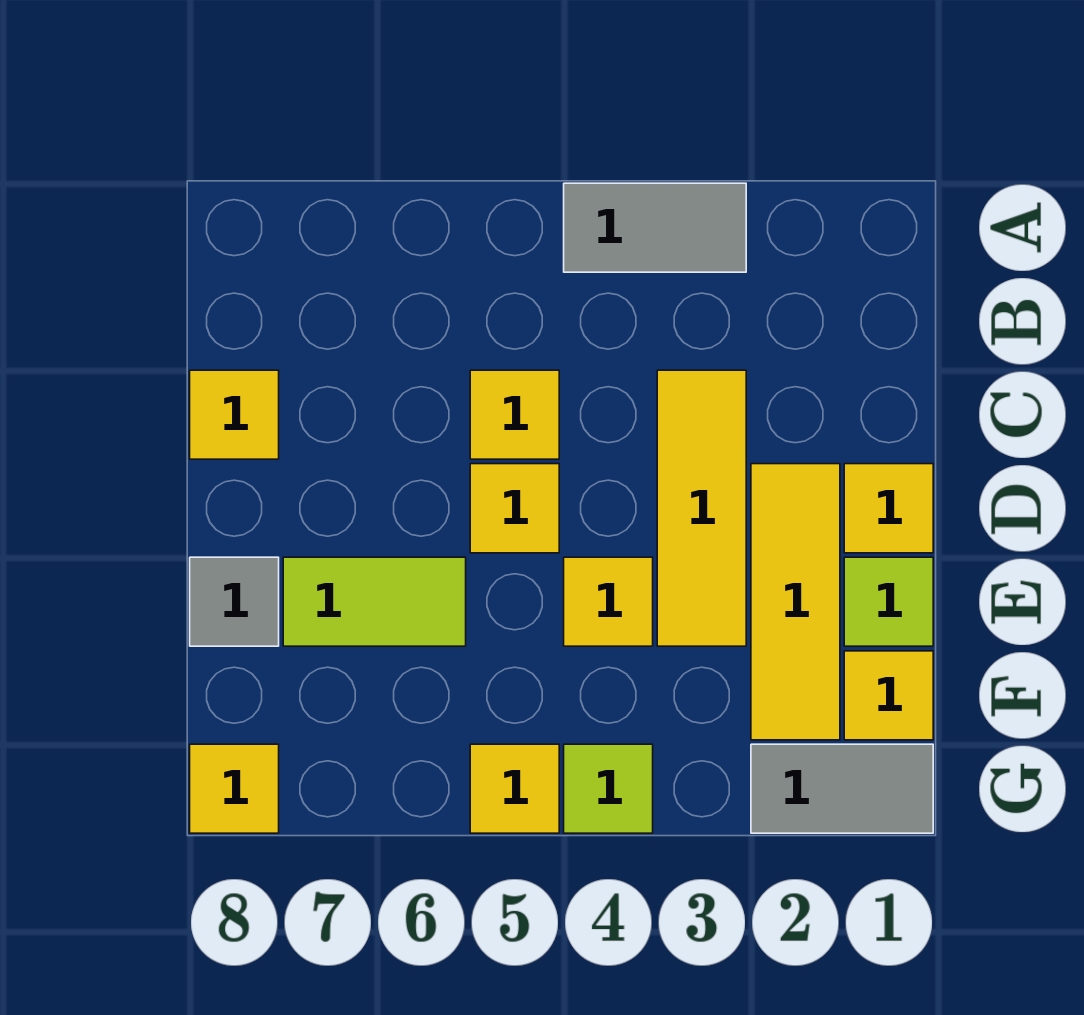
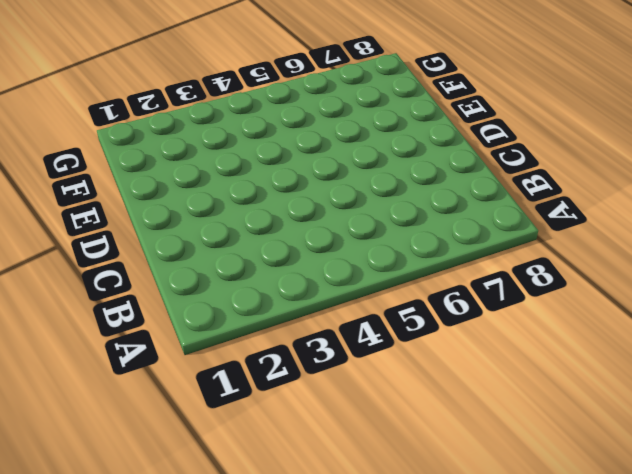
none -> grey tile A3:A4 level 1
none -> yellow tile C3:E3 level 1
none -> yellow tile C5 level 1

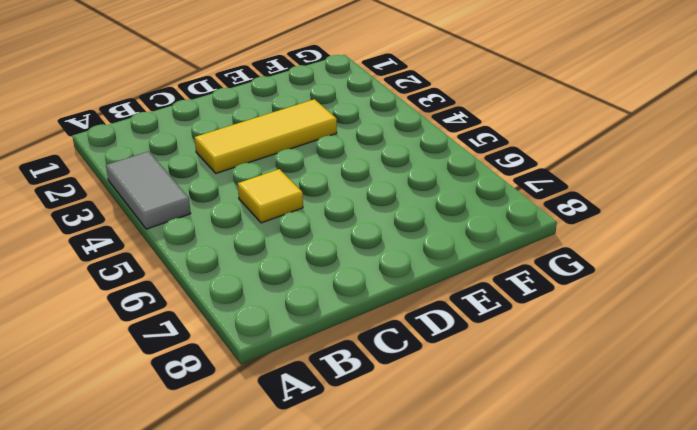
none -> yellow tile C8 level 1
none -> yellow tile D1 level 1
none -> yellow tile D2:F2 level 1

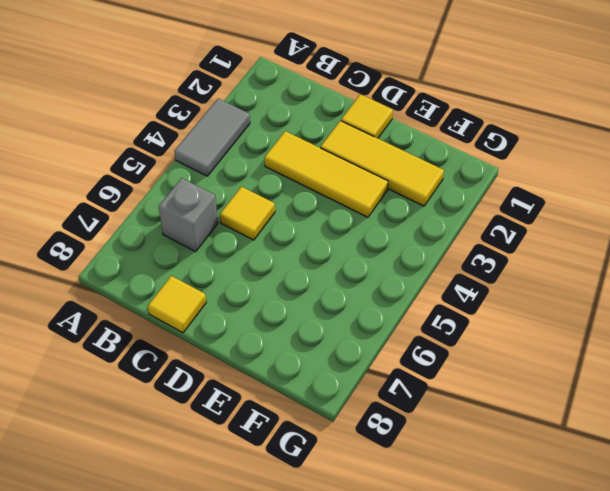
grey brick B6 level 1 -> none
none -> yellow tile D5 level 1
none -> lime tile E1 level 1
none -> yellow tile E4 level 1

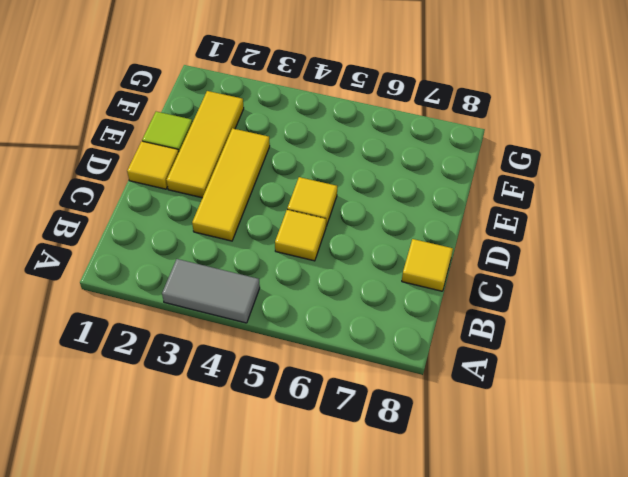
none -> yellow tile E4 level 1
none -> lime tile E6:E7 level 1
none -> grey tile E8 level 1

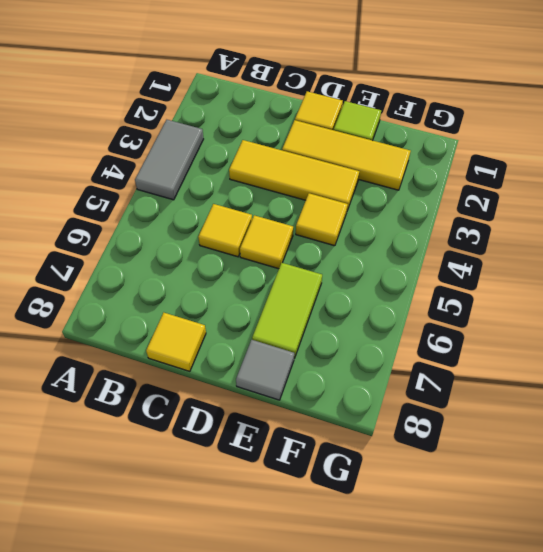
none -> yellow tile F1 level 1
none -> grey tile G1:G2 level 1
none -> lime tile G4 level 1

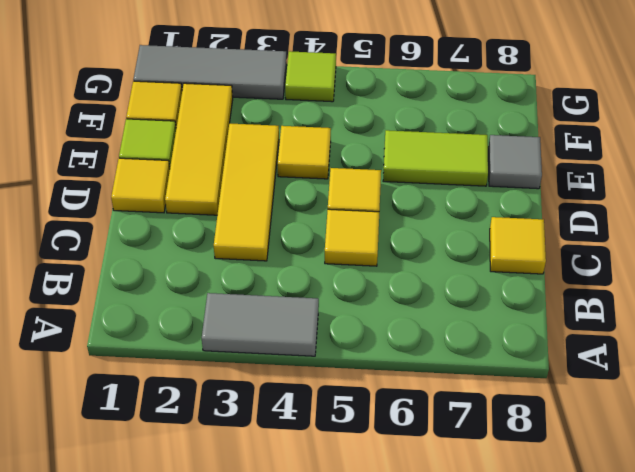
grey tile G1:G3 level 1 -> grey tile G1:G2 level 1
none -> yellow tile G5 level 1
none -> yellow tile G8 level 1

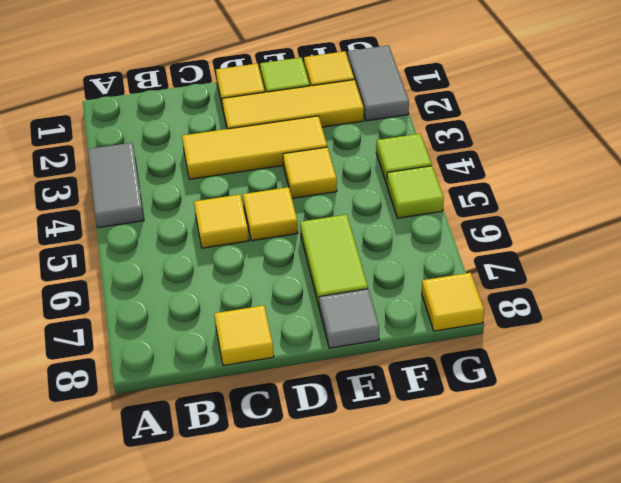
lime tile G5 level 1 -> yellow tile G5 level 1

